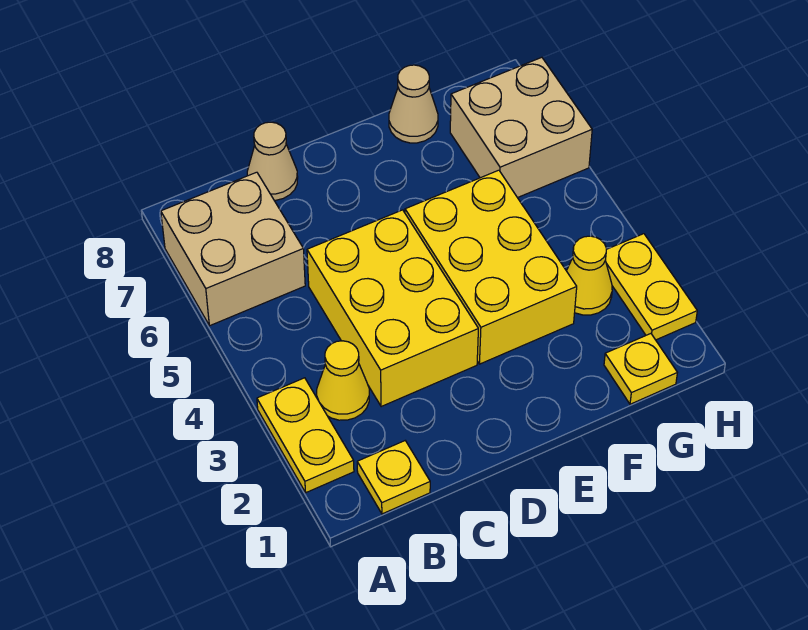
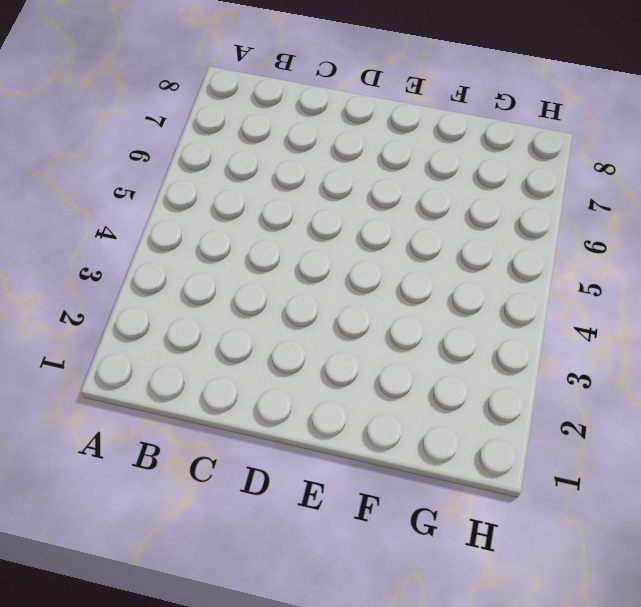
none -> yellow plate A2:A3 level 1
none -> tan brick A6:B7 level 1
none -> yellow plate B1 level 1

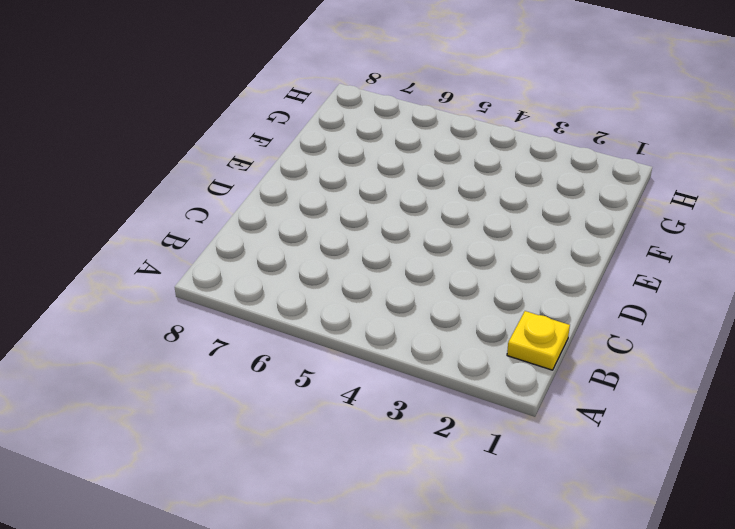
none -> yellow plate A2:A3 level 1
none -> tan brick A6:B7 level 1
none -> yellow cone B3 level 1

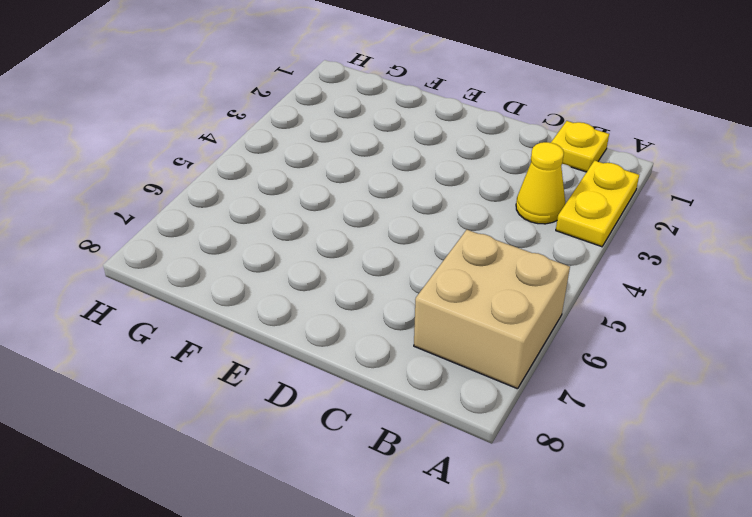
none -> yellow brick C3:D5 level 1
none -> tan cone C8 level 1
none -> yellow brick E3:F5 level 1

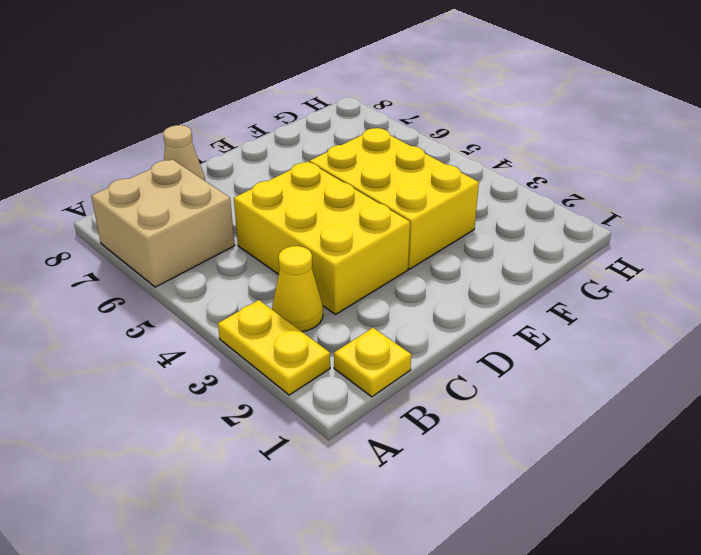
none -> tan cone F8 level 1
none -> yellow plate G1 level 1
none -> yellow cone G3 level 1

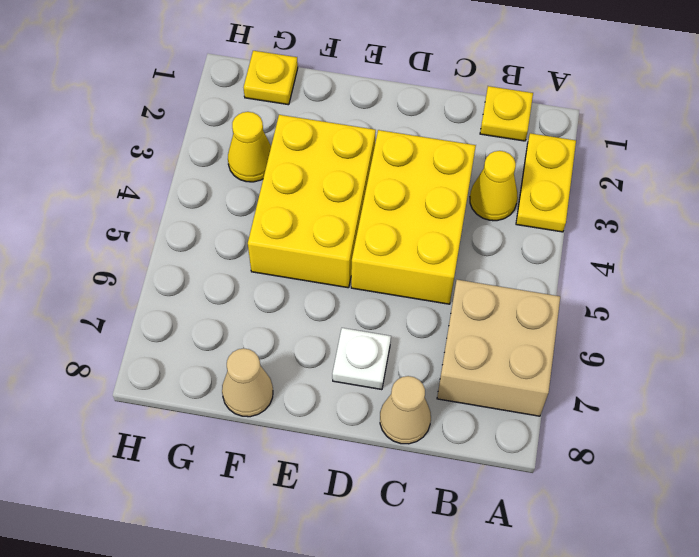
white plate D7 level 1 -> none
none -> tan brick G6:H7 level 1
none -> yellow plate H2:H3 level 1

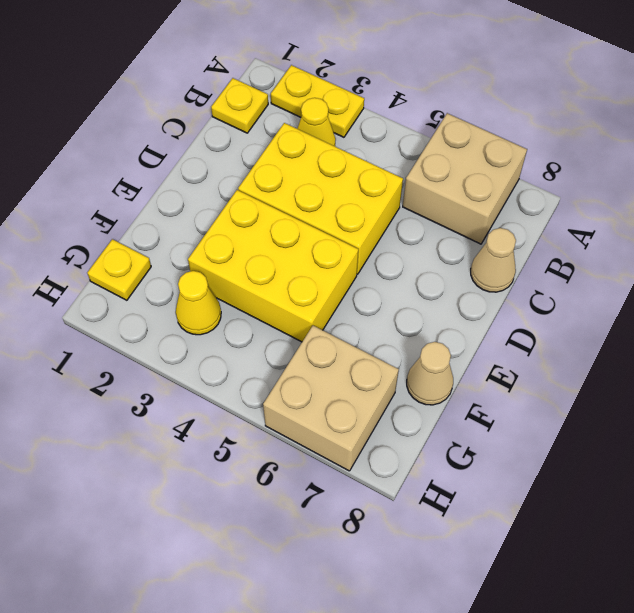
none -> yellow plate H2:H3 level 1

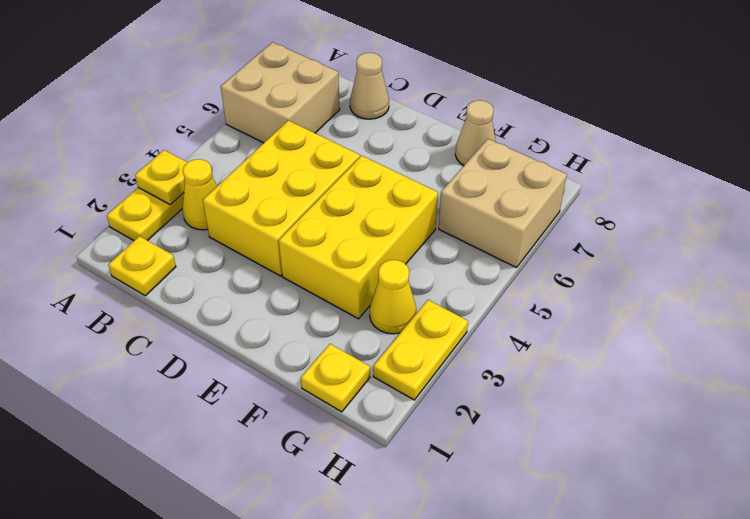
yellow plate A3 level 2 -> none

